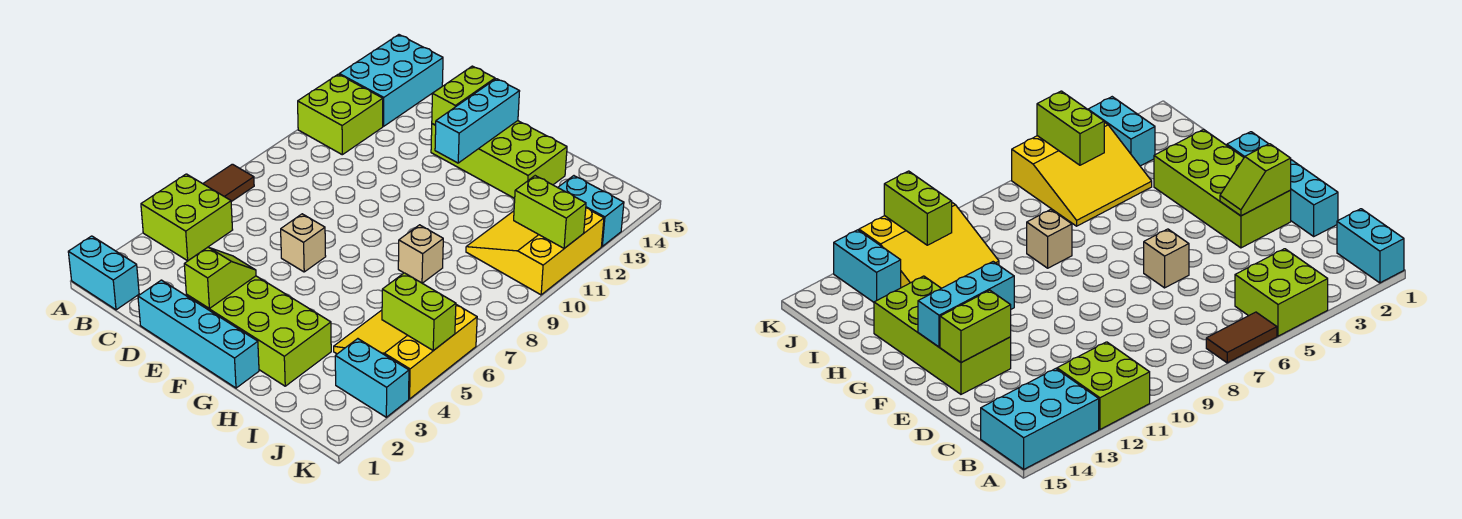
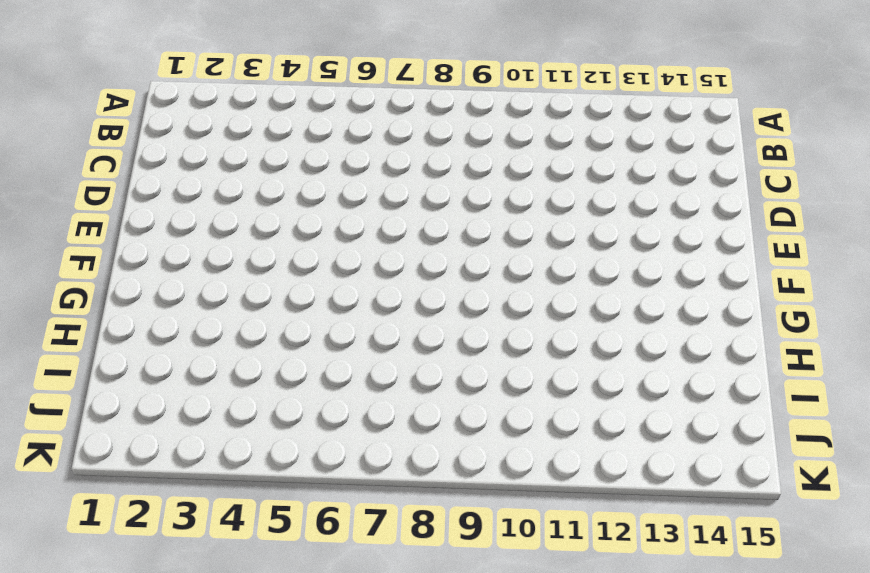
none -> cyan brick A1:B1 level 1
none -> lime brick A4:B5 level 1
none -> brown tile A6:A7 level 1

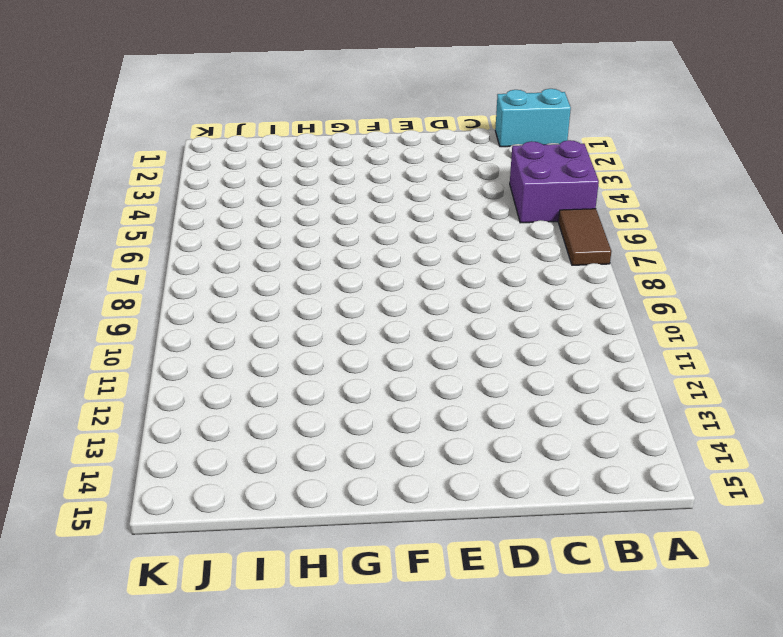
purple brick A4:B5 level 1 -> lime brick A4:B5 level 1
none -> lime brick A11:B12 level 1
none -> cyan brick A13:B15 level 1
none -> cyan brick D1:G1 level 1

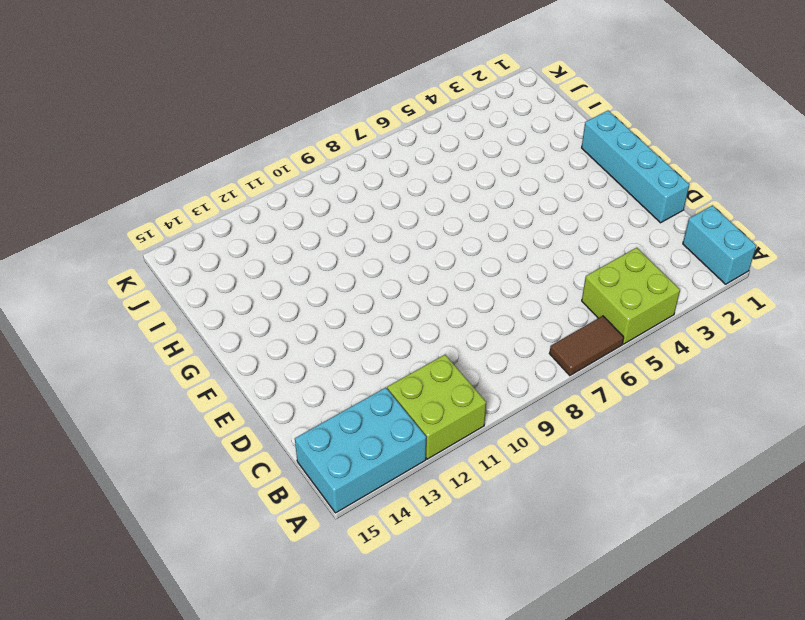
none -> lime brick E2:H3 level 1
none -> tan brick E6 level 1
none -> lime brick E13:H14 level 1

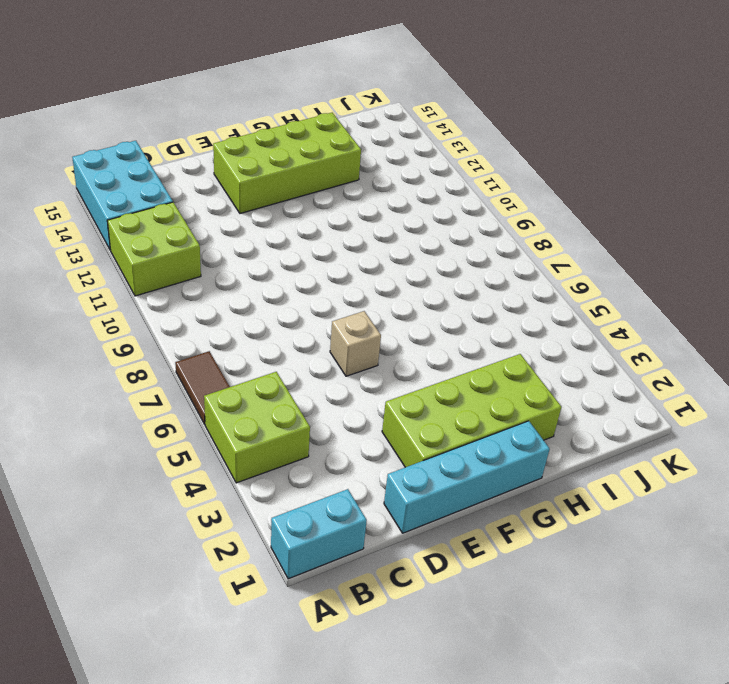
none -> tan brick H8 level 1
none -> yellow slope I4:K6 level 1 top K
none -> yellow slope I10:K12 level 1 top K

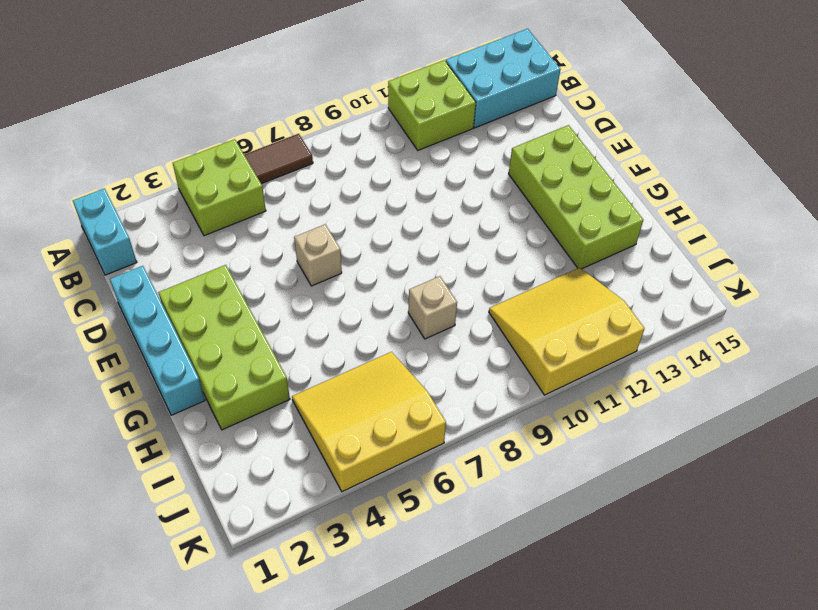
none -> cyan brick J3:K3 level 1
none -> cyan brick J13:K13 level 1
none -> lime slope E2:E3 level 2 top 2

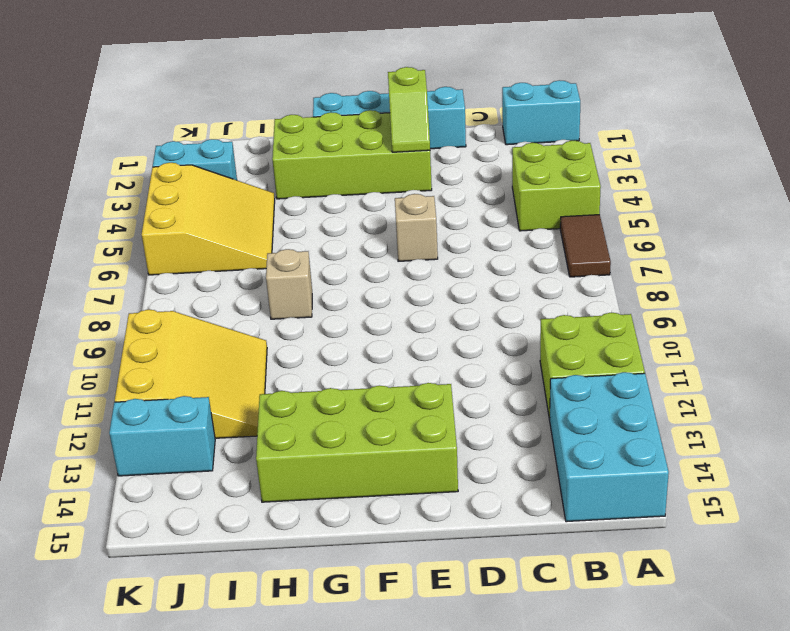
none -> lime brick E13:E14 level 2
none -> cyan brick F12:F14 level 2
none -> lime brick J5:K5 level 2

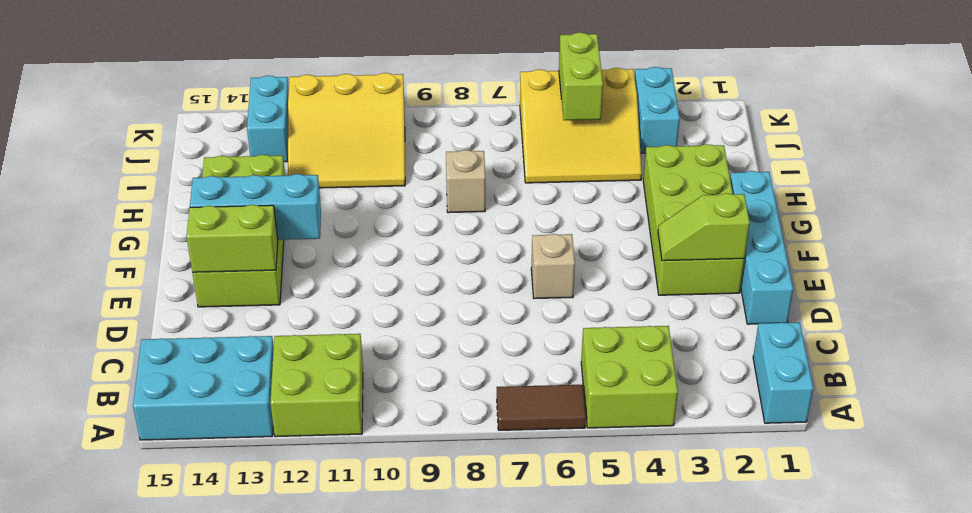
none -> lime brick J11:K11 level 2

